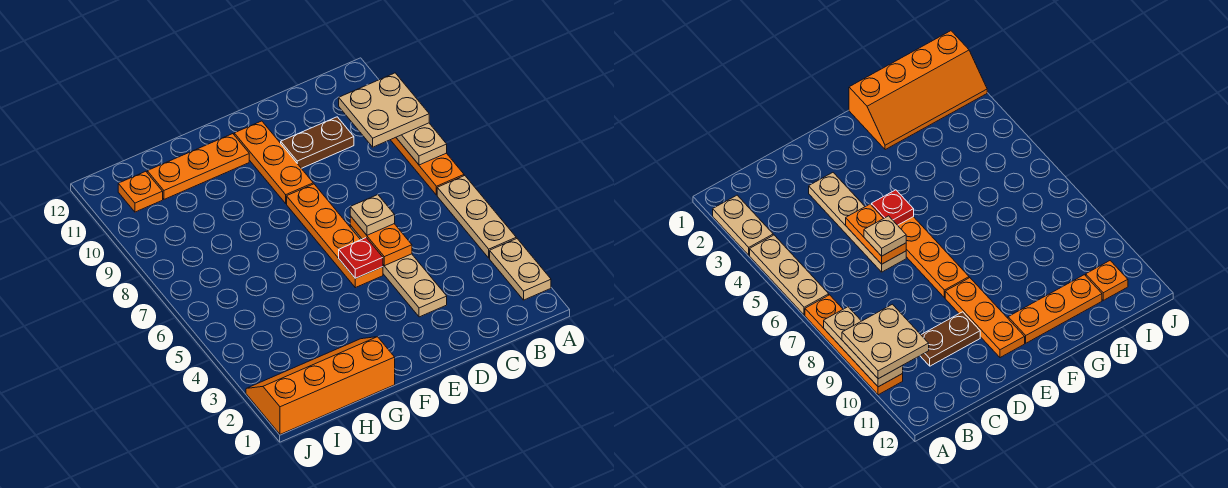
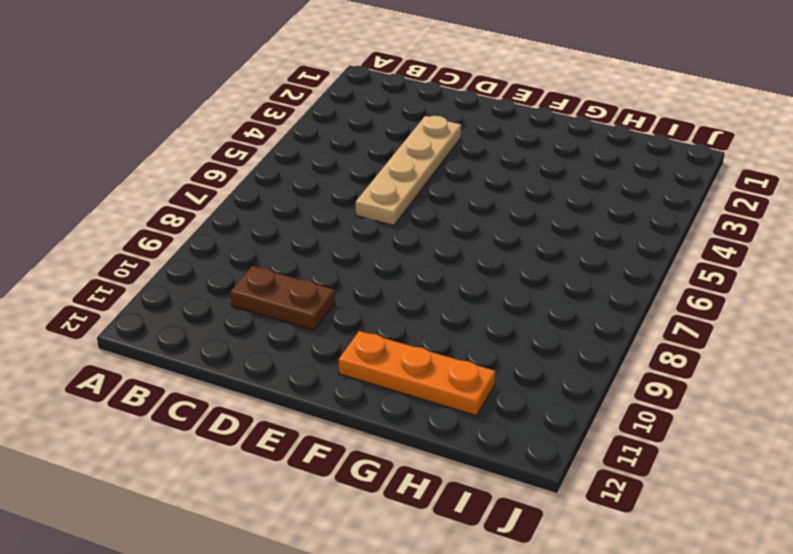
none -> tan plate A2:A3 level 1
none -> tan plate A4:A6 level 1
none -> orange plate A7:A10 level 1

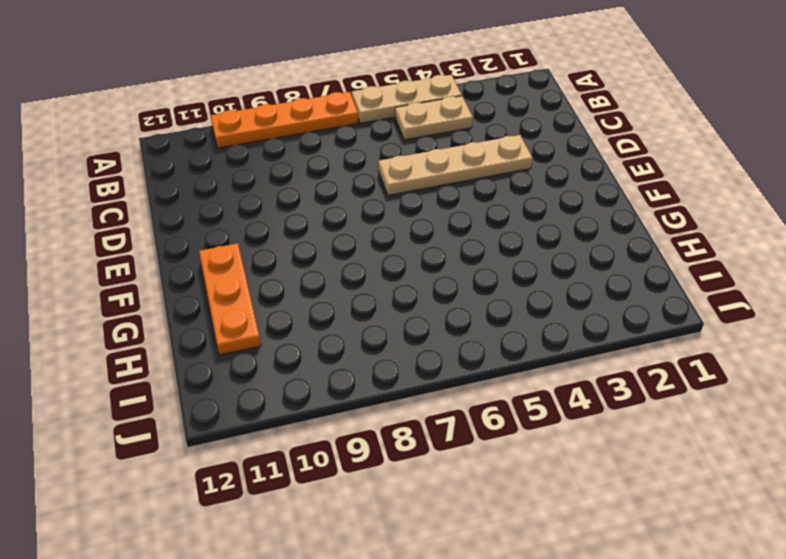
tan plate B4:B5 level 1 -> tan plate A2:A3 level 1
none -> brown plate C10:D10 level 1
none -> orange plate E5:E8 level 1
none -> orange plate E9:E11 level 1

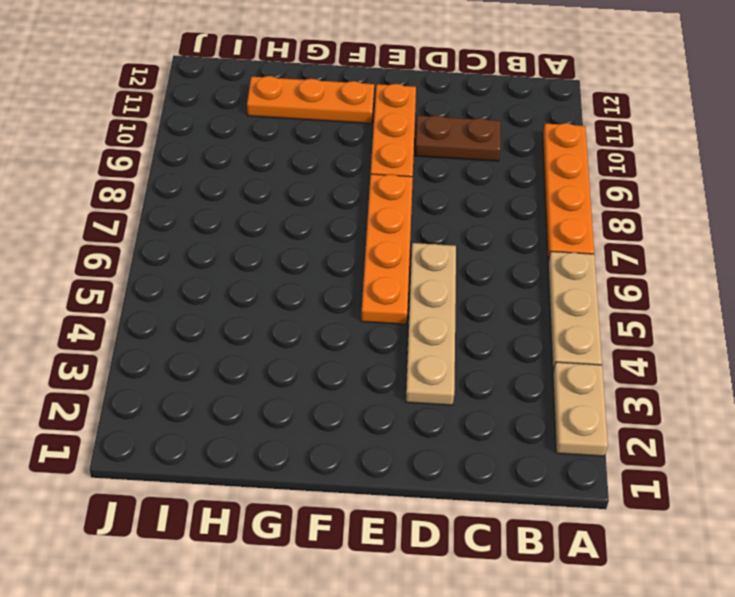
none -> orange slope G1:J2 level 1 top 1
none -> orange plate I11 level 1
none -> tan plate A8:A10 level 2

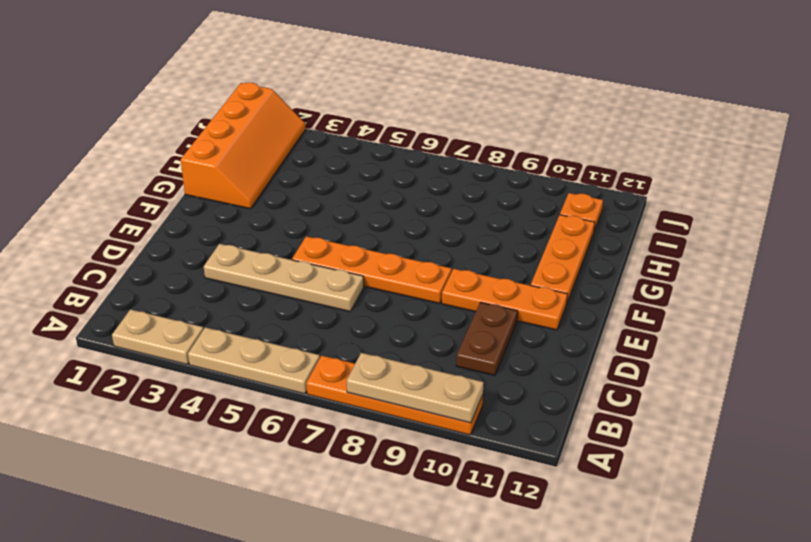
none -> orange plate D5:D6 level 2
none -> red plate E5 level 2
none -> tan plate A9:B10 level 3

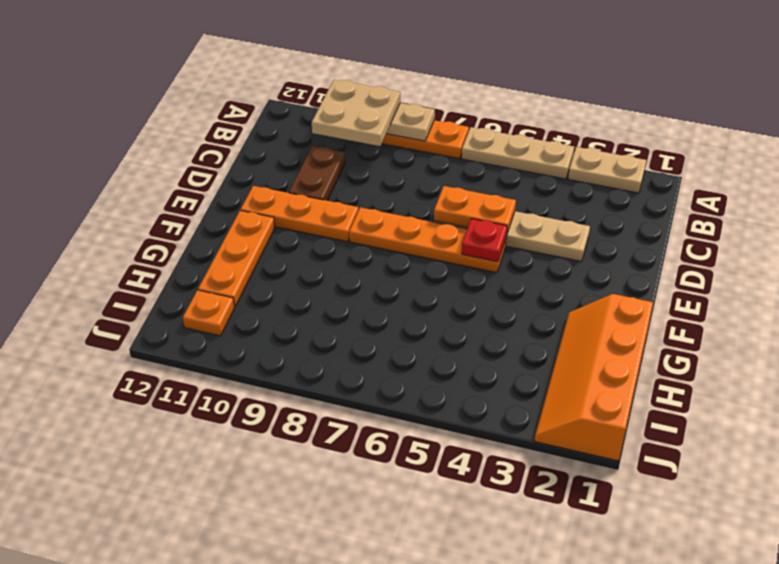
none -> tan plate D6 level 3

